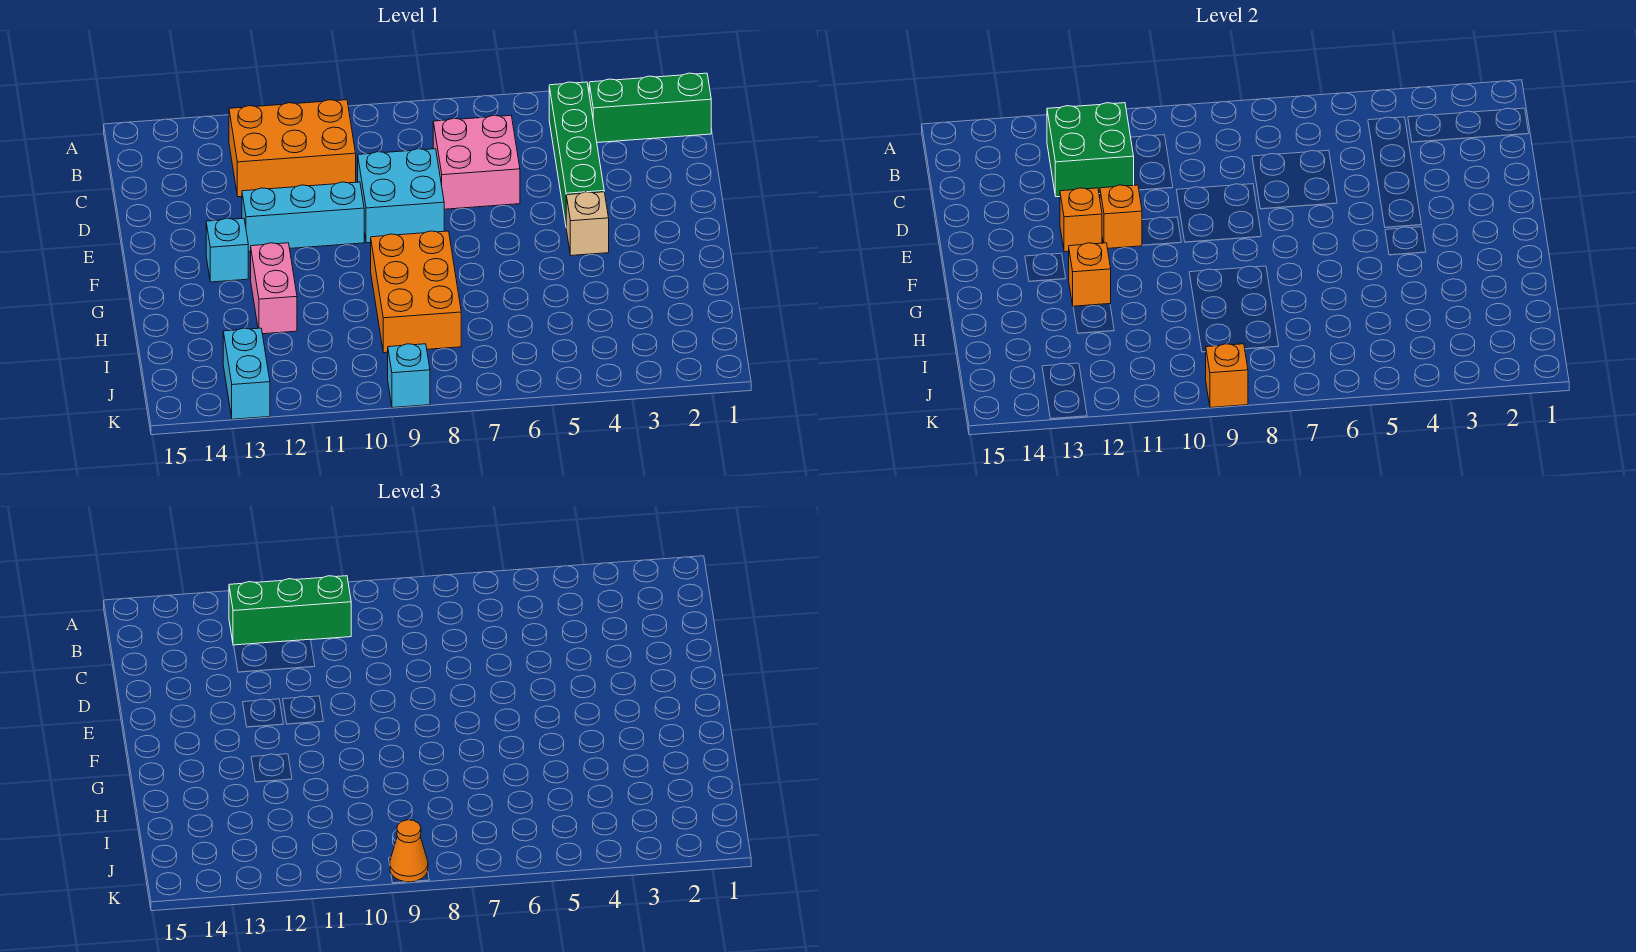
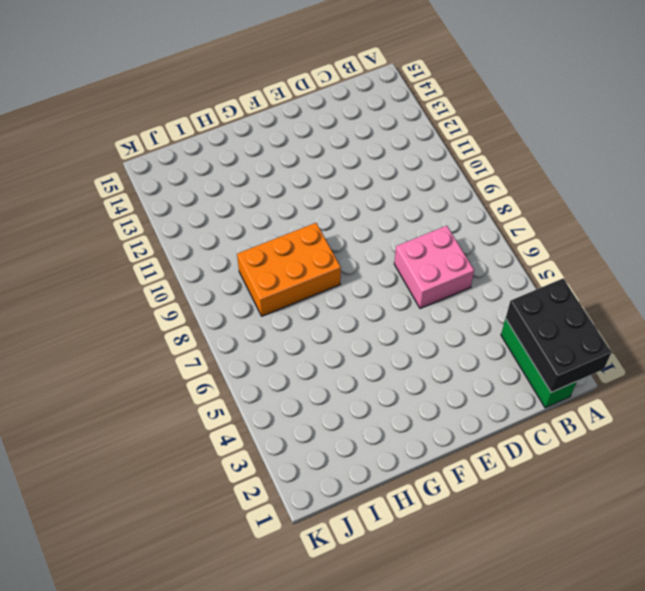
black brick A1:B3 level 2 -> none
none -> green brick B4:E4 level 1
none -> orange brick B10:C12 level 1
none -> cyan brick D8:E9 level 1

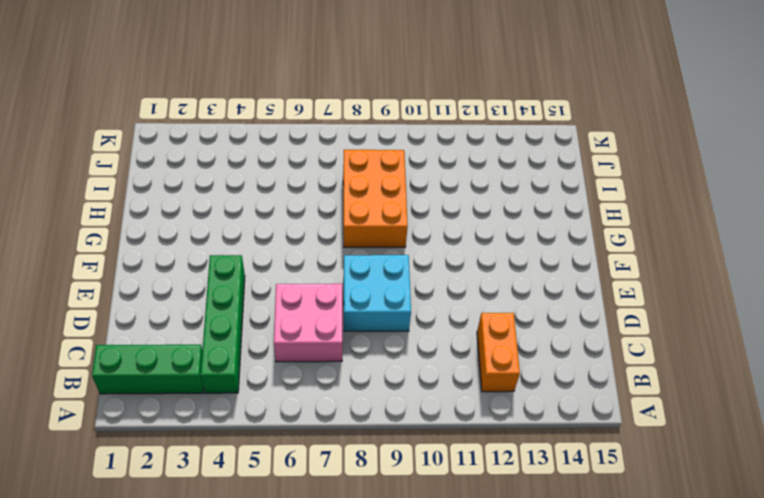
orange brick B12:C12 level 1 -> orange brick B10:C12 level 1
none -> cyan brick E10:E12 level 1
none -> tan brick F4 level 1
none -> cyan brick F13 level 1

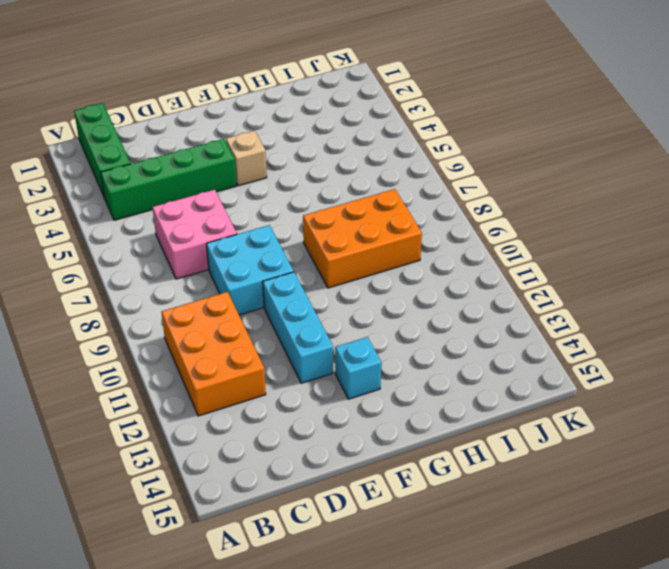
none -> pink brick G12:H12 level 1
none -> cyan brick J13:K13 level 1
none -> cyan brick K9 level 1

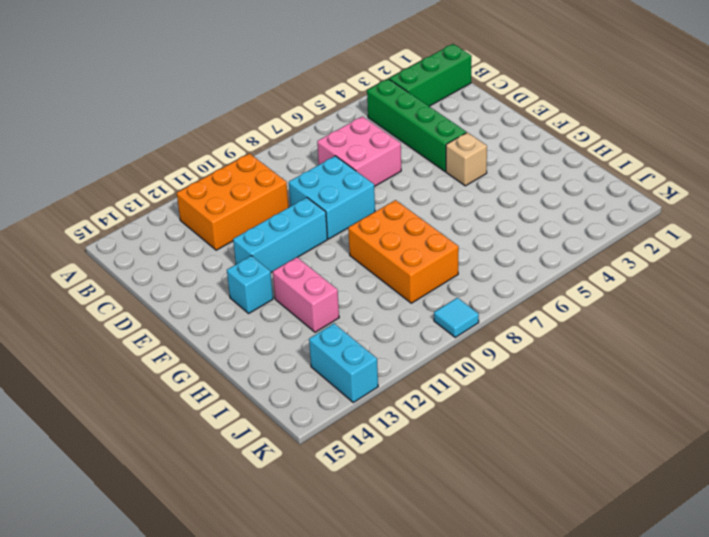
cyan tile K9 level 1 -> cyan brick K9 level 1
none -> green brick B11:C12 level 2
none -> orange brick E11 level 2
none -> orange brick E12 level 2

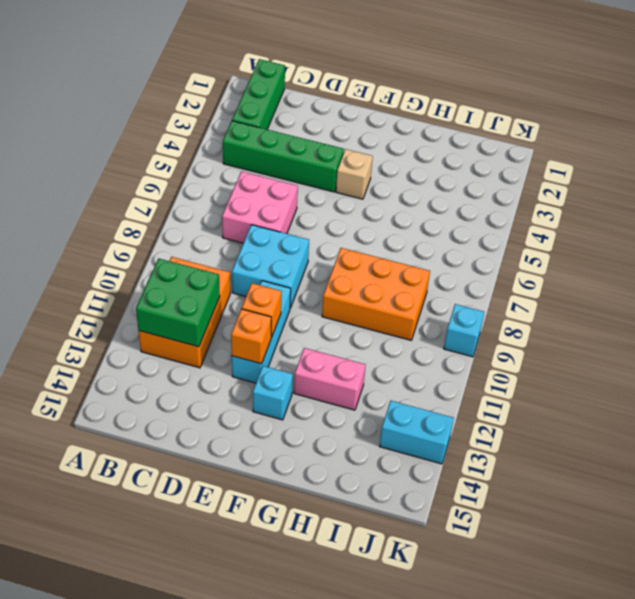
none -> orange brick G12 level 2
none -> orange brick K9 level 2
none -> green brick B10:B12 level 3

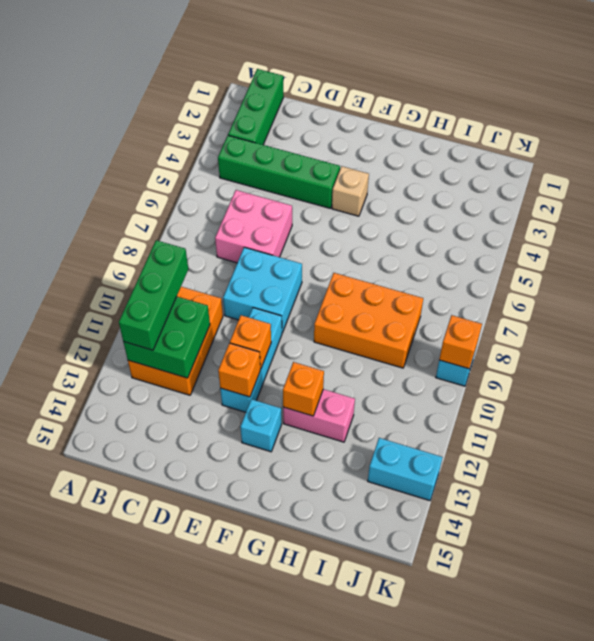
none -> orange cone K9 level 3

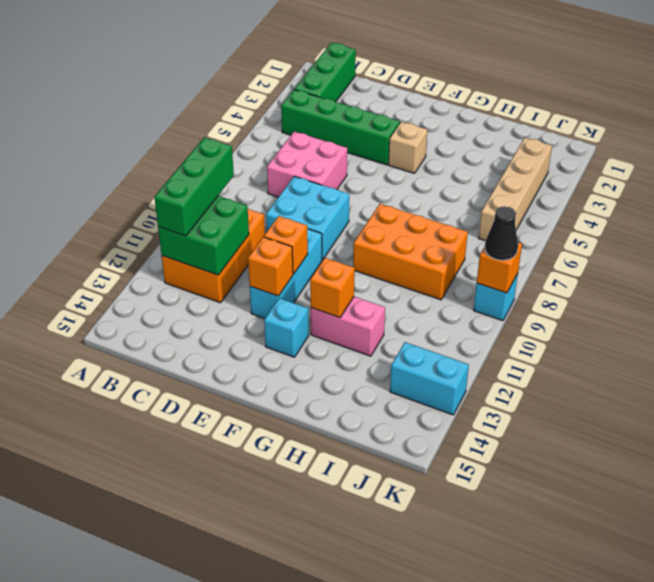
tan brick J3:J6 level 1 -> none
black cone K9 level 3 -> orange cone K9 level 3

